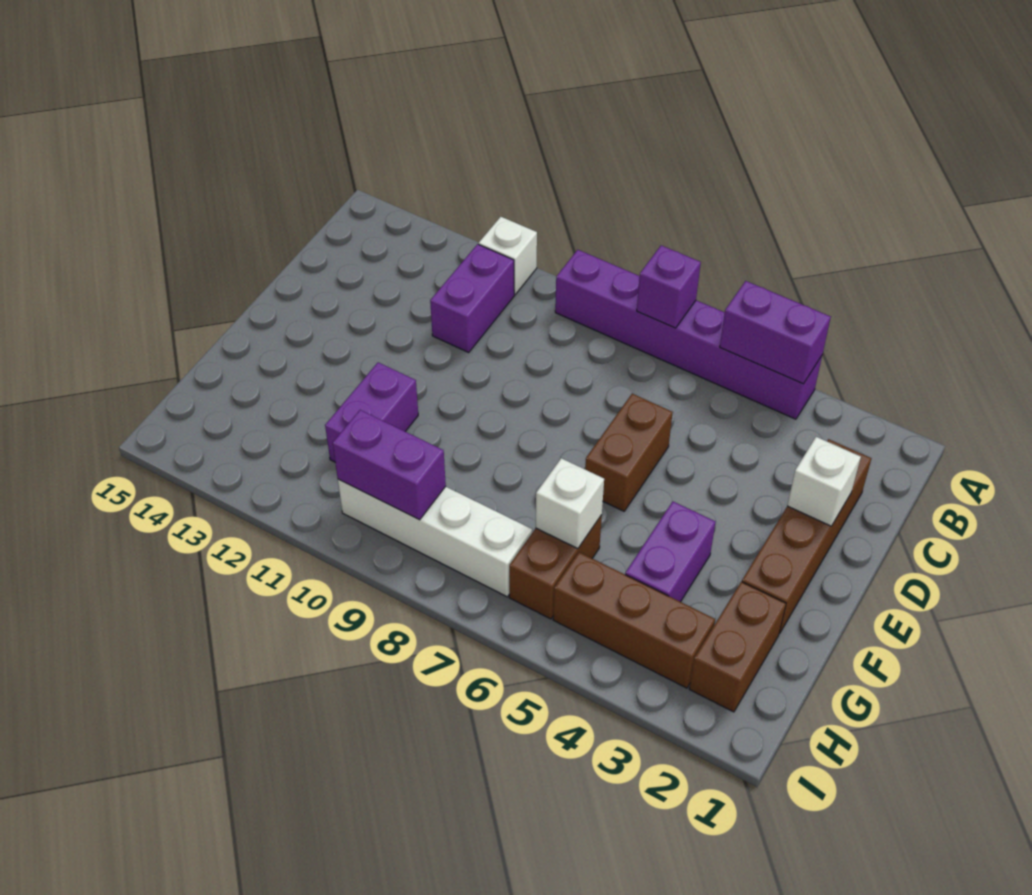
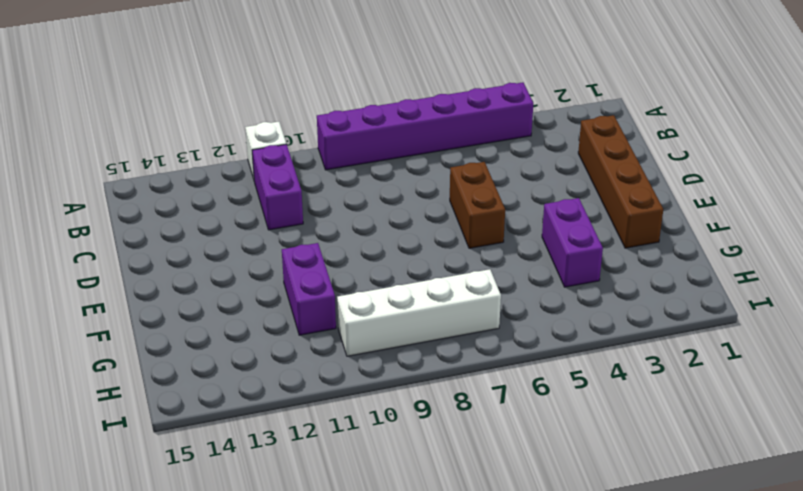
none -> brown brick G2:H2 level 1
none -> brown brick G6:H6 level 1
none -> brown brick H3:H5 level 1

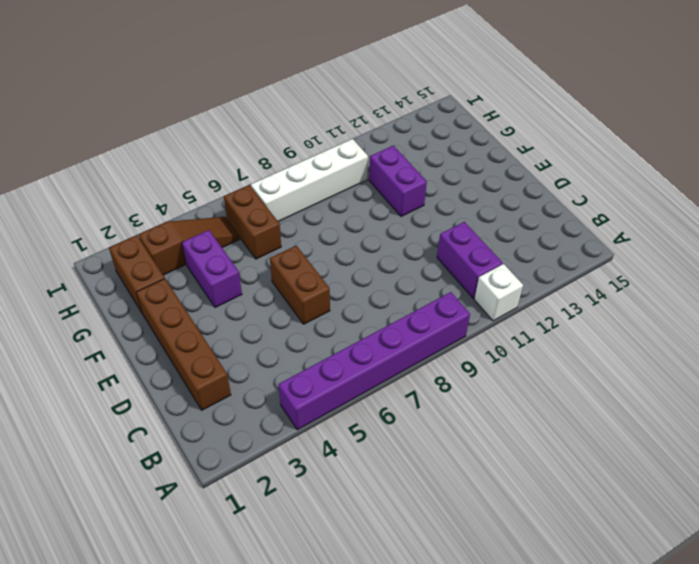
brown slope H3:H5 level 1 top 3 -> brown brick H3:H5 level 1
none -> purple brick A4:A5 level 2
none -> purple brick A7 level 2
none -> white brick D2 level 2

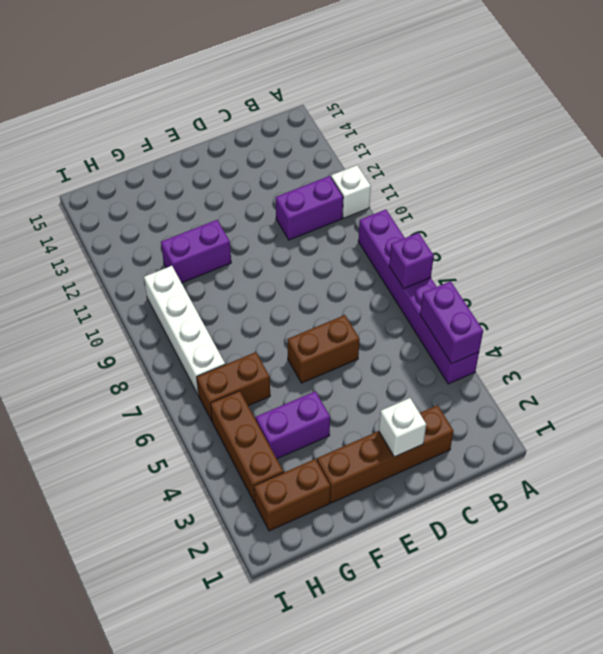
none -> white brick G6 level 2
none -> purple brick H9:H10 level 2

